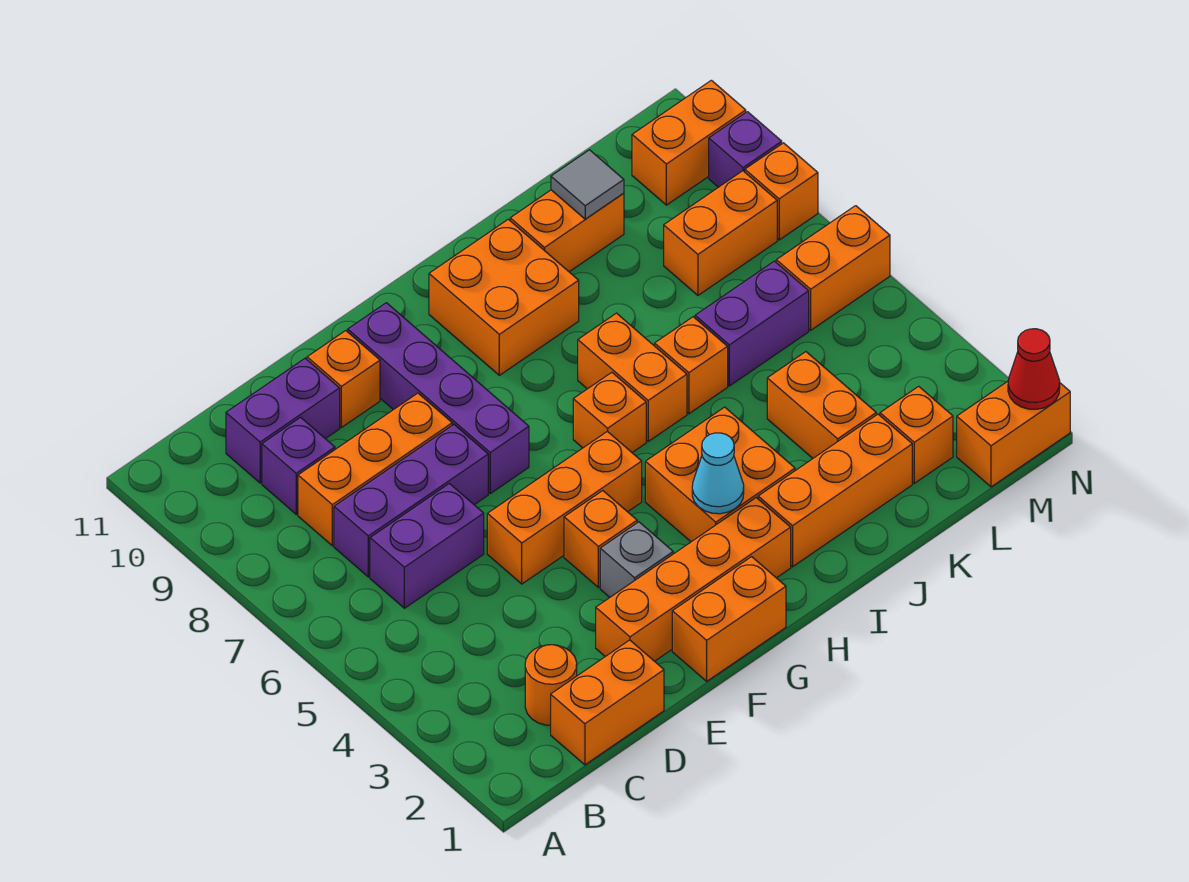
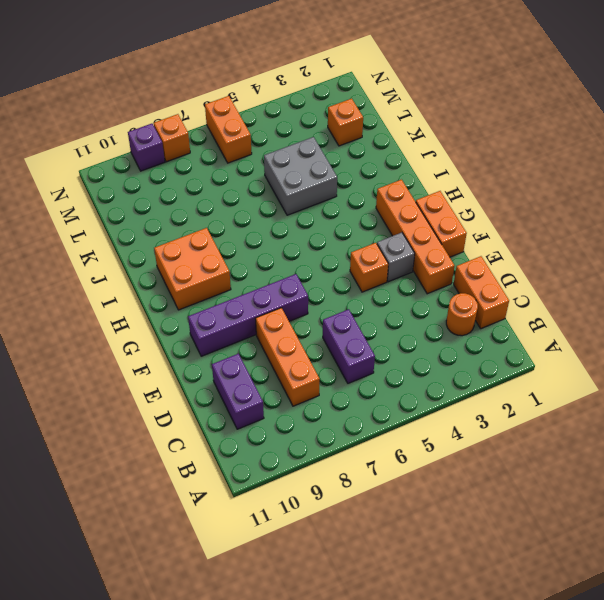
grey brick J4:K5 level 1 -> orange brick K3:K4 level 1
none -> purple brick C7:E7 level 1
none -> purple brick C9 level 1
none -> orange brick E5:G5 level 1
none -> orange brick E10 level 1

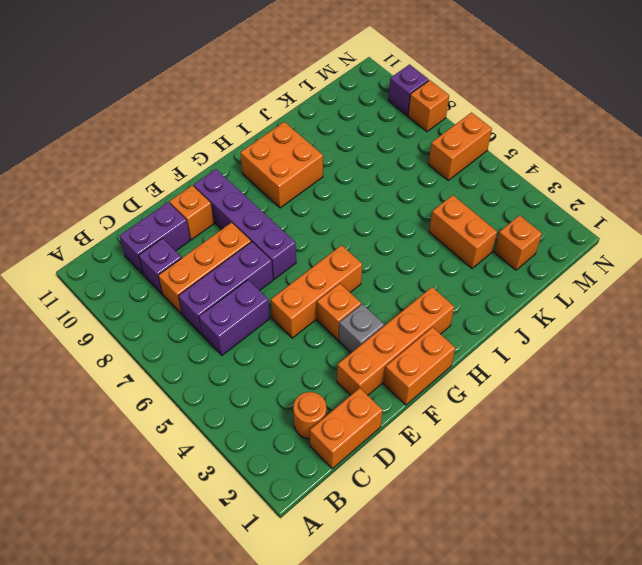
none -> orange brick H3:I4 level 1
none -> orange brick H6 level 1
none -> orange brick I2:K2 level 1
none -> orange brick I6:I7 level 1

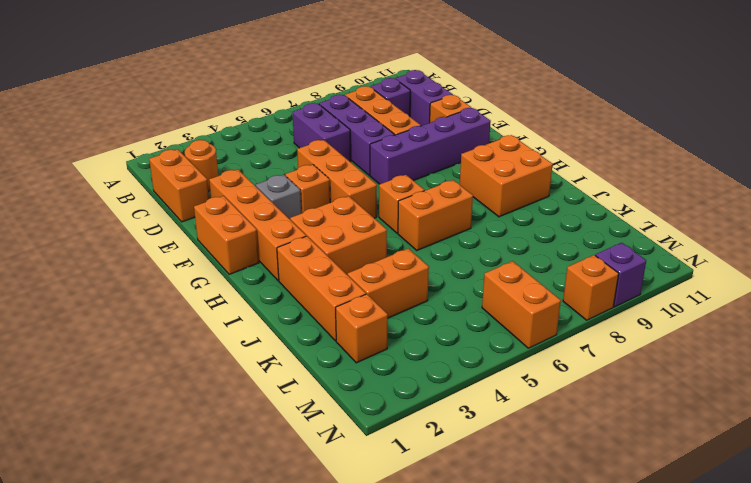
none -> orange brick J6 level 1
none -> orange brick J10:K10 level 1
none -> purple brick K6:L6 level 1
none -> orange brick L8:M8 level 1

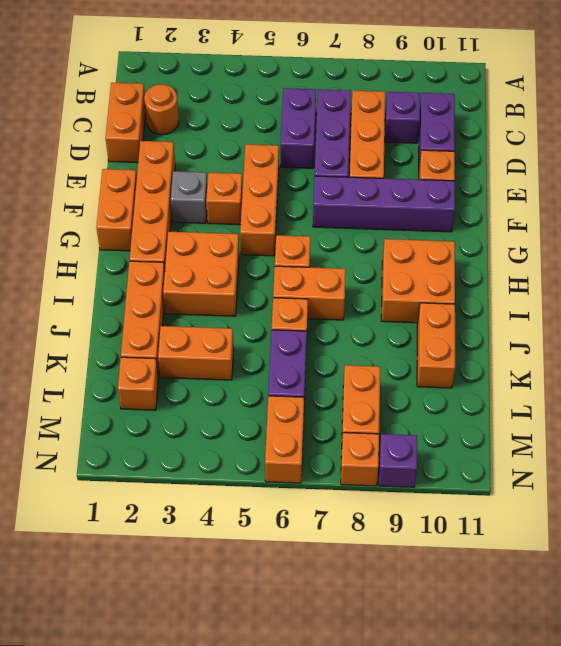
none -> orange brick M1:N1 level 1
none -> orange brick M10:N10 level 1
none -> cyan cone H3 level 2
none -> grey tile K10 level 2

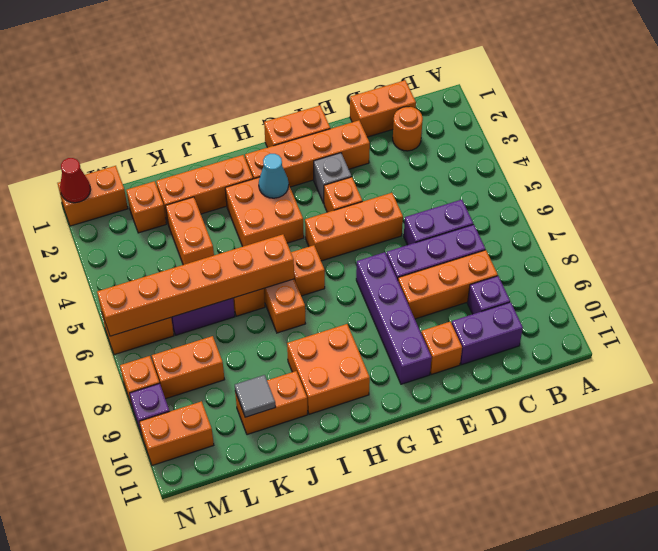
orange brick I6:N6 level 2 -> none

